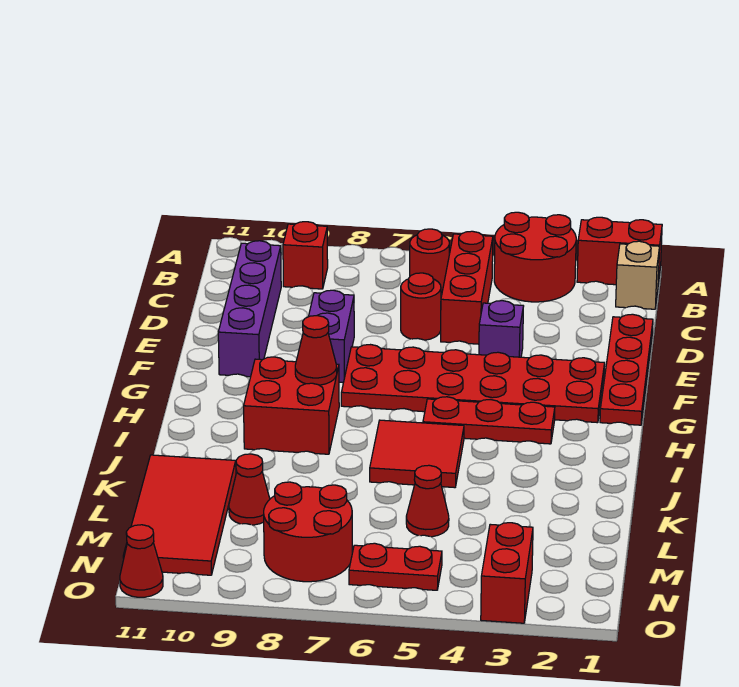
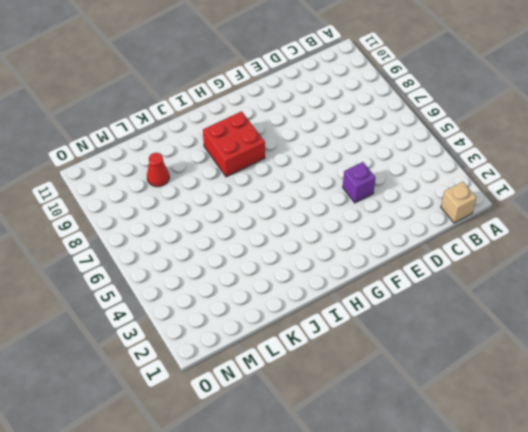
none -> red brick A1:A2 level 1
none -> red round brick A3:B4 level 1
none -> red brick B5:D5 level 1

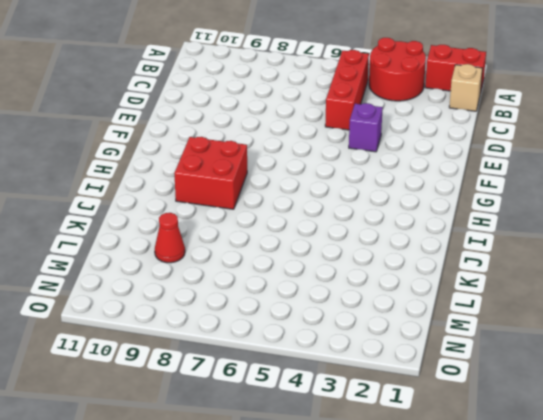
none -> red round brick B6 level 1
none -> red brick B9 level 1
none -> purple brick C10:F10 level 1

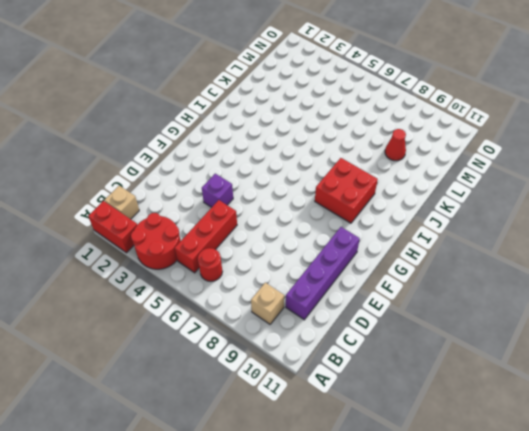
tan brick B9 level 1 -> red brick B9 level 1
none -> red plate D1:G1 level 1
none -> red round brick D6 level 1
none -> purple brick E8:F8 level 1

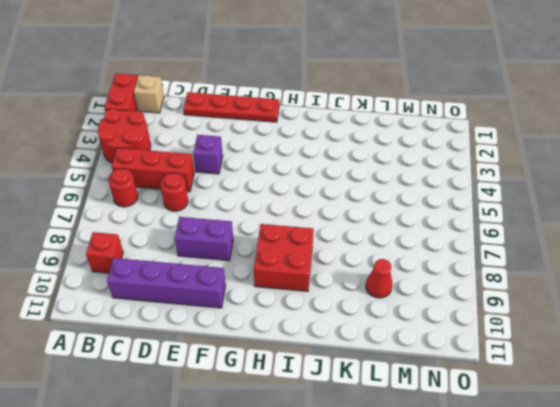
none -> red plate F2:G7 level 1
none -> red plate H3:H5 level 1
none -> red tile I5:J6 level 1

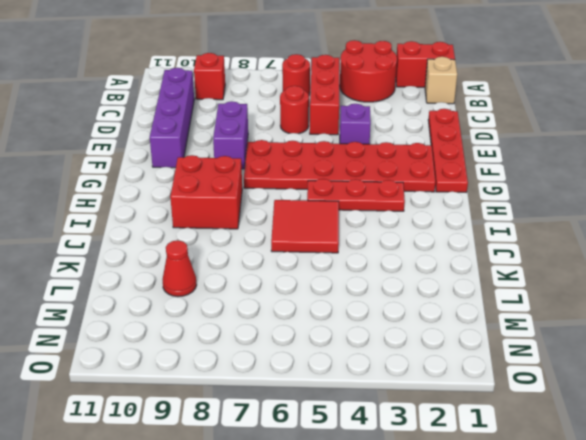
none -> red tile K10:N11 level 1
none -> red cone L5 level 1
none -> red round brick M7:N8 level 1

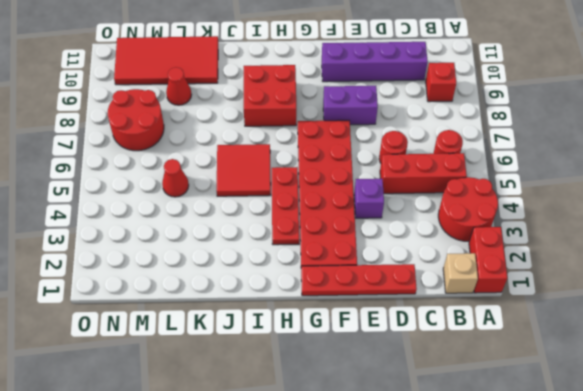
none -> red brick N3:O3 level 1
none -> red plate N5:N6 level 1
none -> red cone O11 level 1

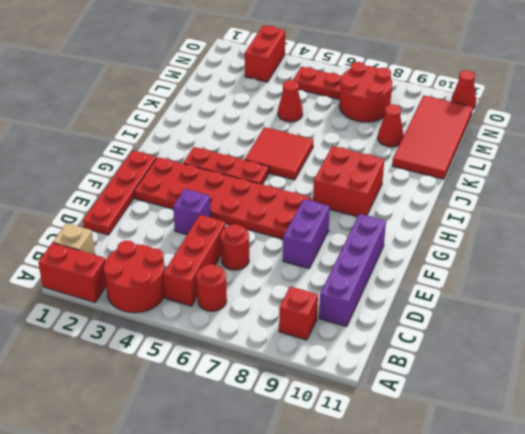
none -> red cone H8 level 2

